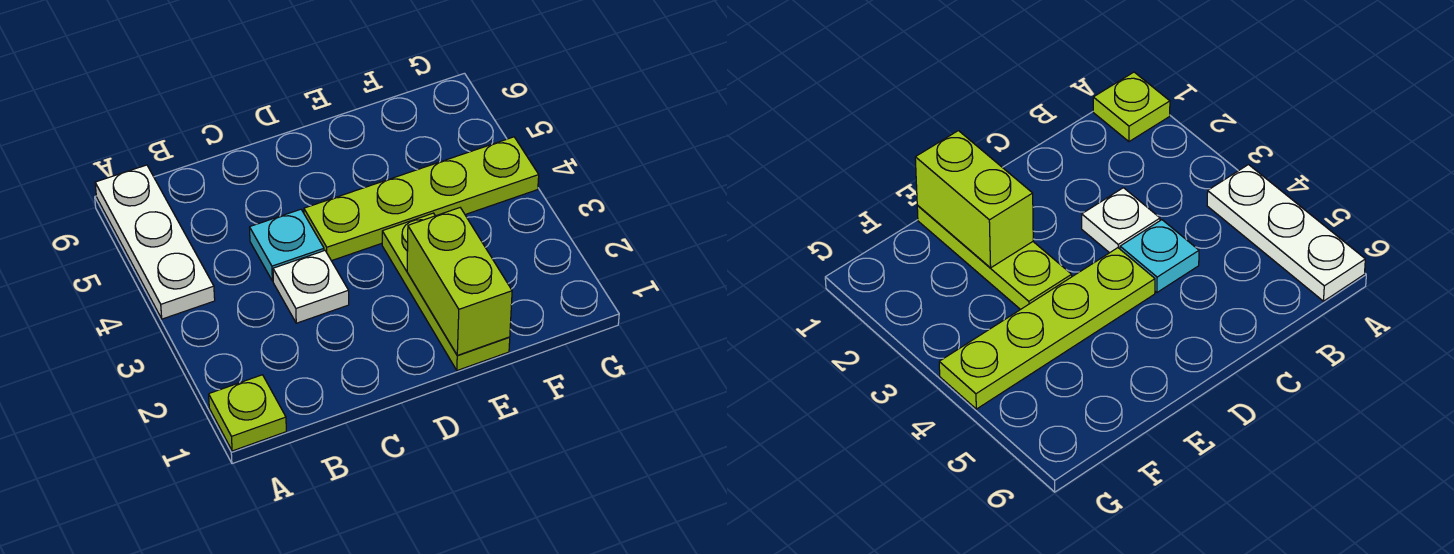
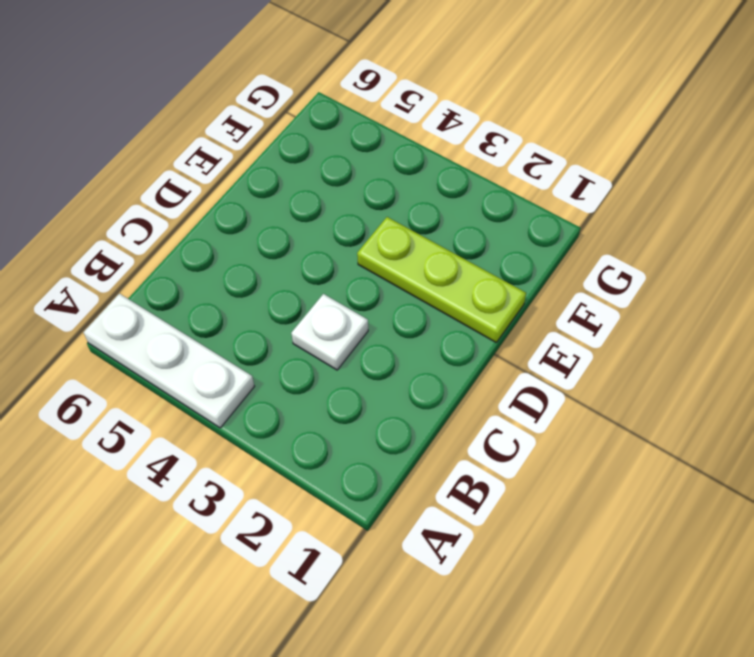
none -> lime plate A1 level 1
none -> cyan plate C4 level 1

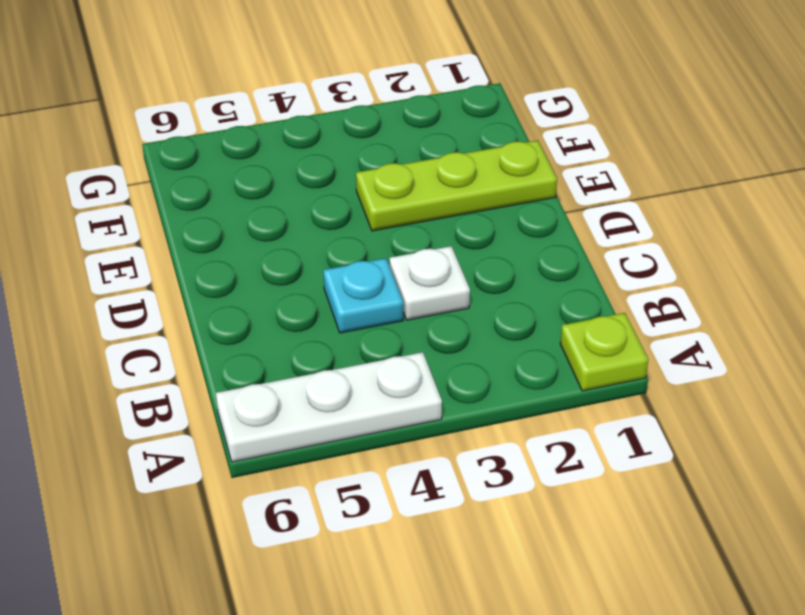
none -> lime plate D4:G4 level 1
none -> lime brick E1:E2 level 2

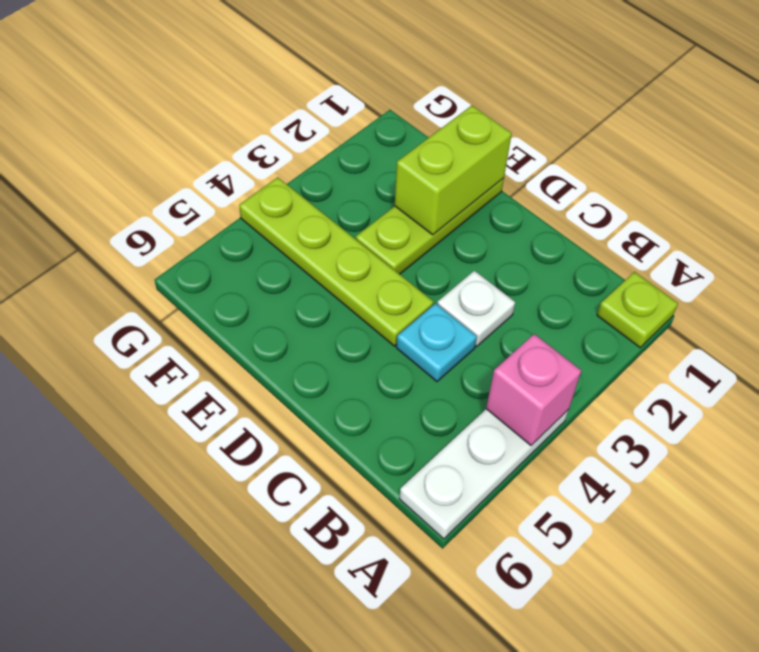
pink brick A4 level 2 -> none

